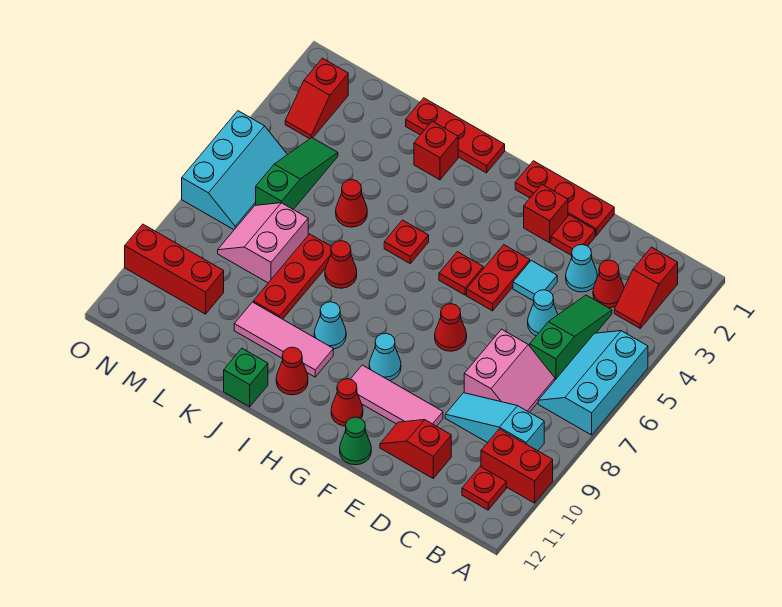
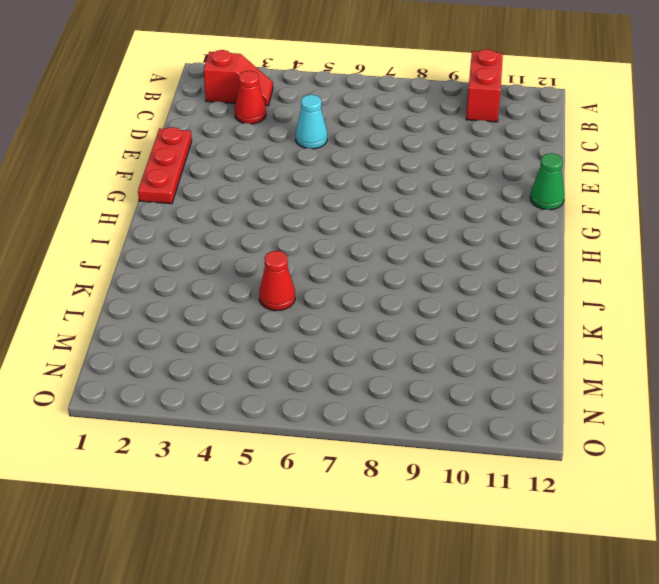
none -> cyan slope A5:B7 level 1 top A
none -> cyan slope B9:D9 level 1 top B
none -> red plate B11 level 1
none -> green slope C4:C6 level 1 top 6

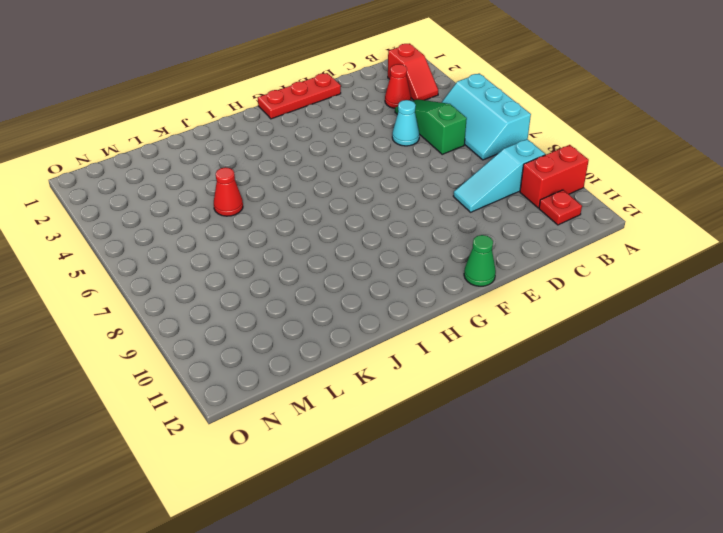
none -> pink slope C7:D8 level 1 top D
none -> cyan cone D3 level 1
none -> red slope D11:E11 level 1 top D
none -> red plate E2 level 1

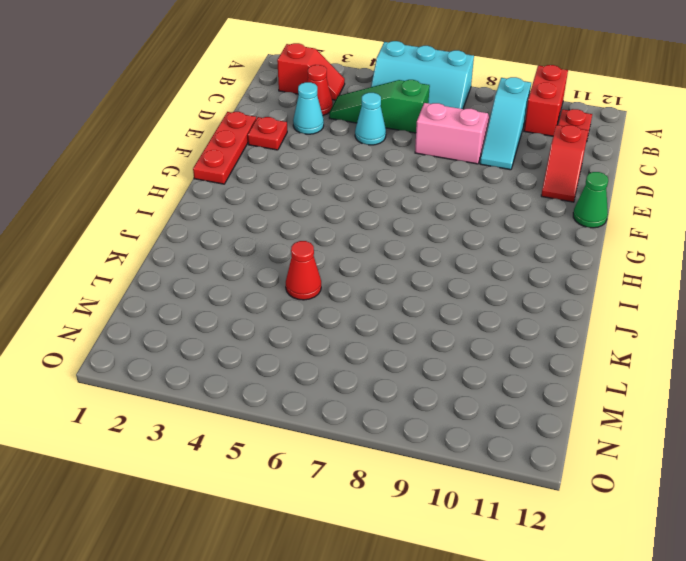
none -> cyan tile E4 level 1
none -> pink tile E10:G10 level 1
none -> red brick F2 level 1
none -> red plate F4:F5 level 1

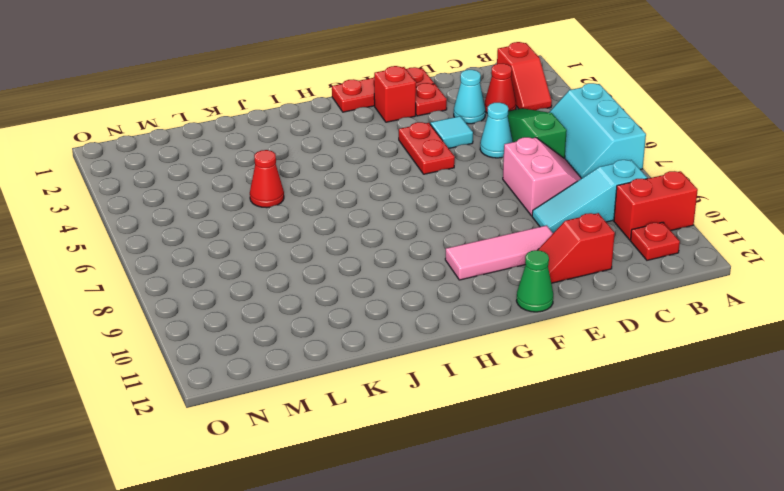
none -> red cone F7 level 1
none -> red plate G5 level 1
none -> cyan cone G9 level 1
none -> red cone G11 level 1

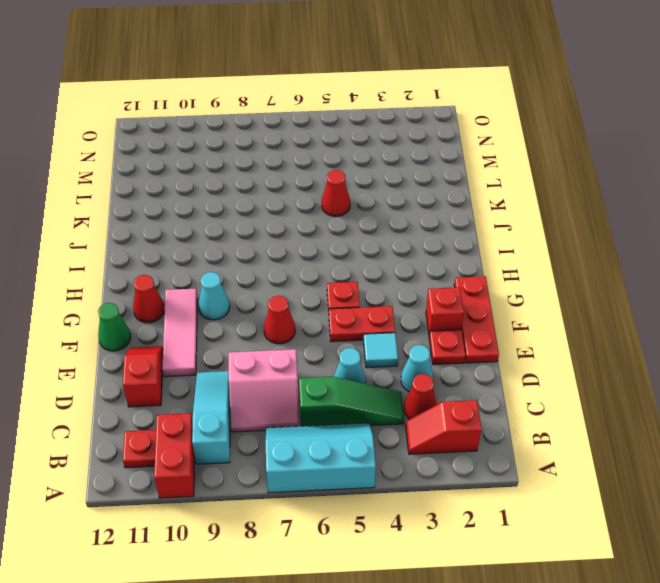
none -> red plate I1:K1 level 1
none -> red plate I5 level 1
none -> cyan cone I9 level 1
none -> pink tile I10:K10 level 1

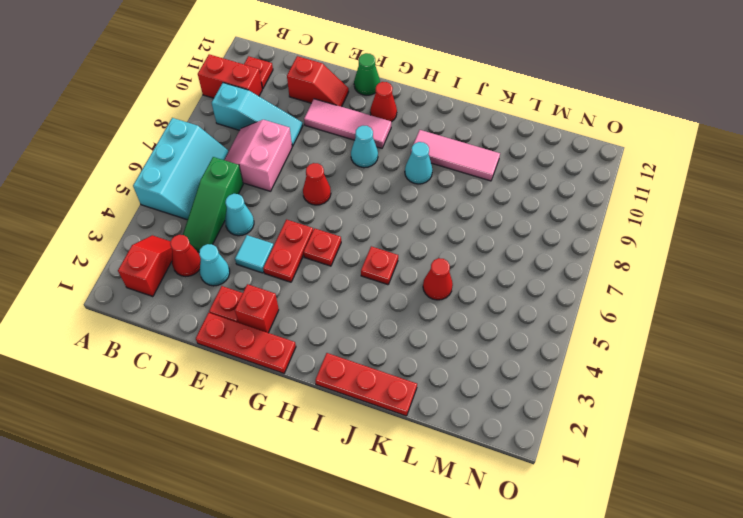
none -> red cone I11 level 1
none -> red brick J2 level 1
none -> red cone J7 level 1
none -> green brick J12 level 1

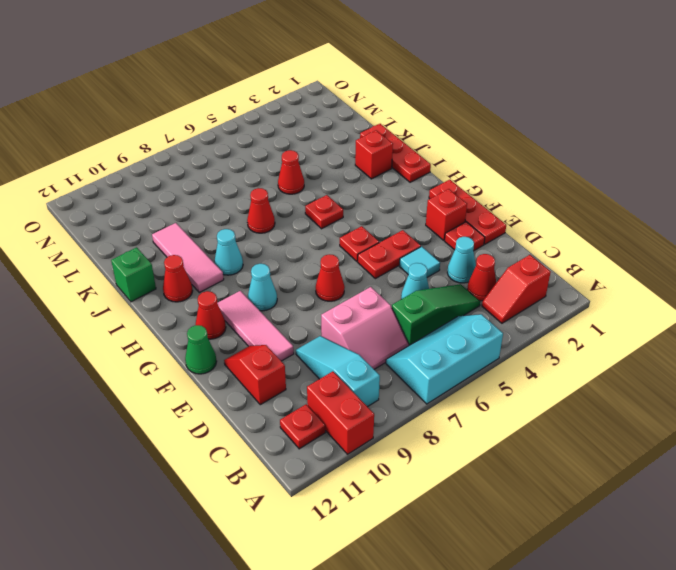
none -> red plate K7:K9 level 1
none -> pink slope L7:M8 level 1 top L
none -> green slope M4:M6 level 1 top 6
none -> red brick M10:O10 level 1

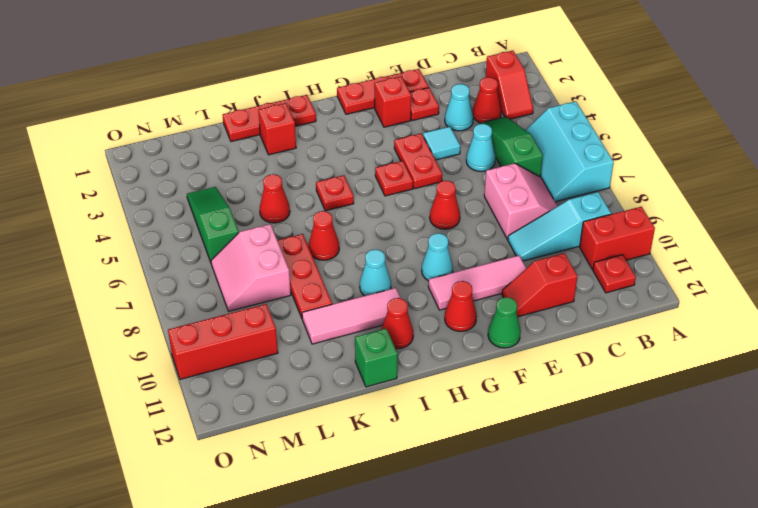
none -> red slope N2:N3 level 1 top 2
none -> cyan slope N5:O7 level 1 top O

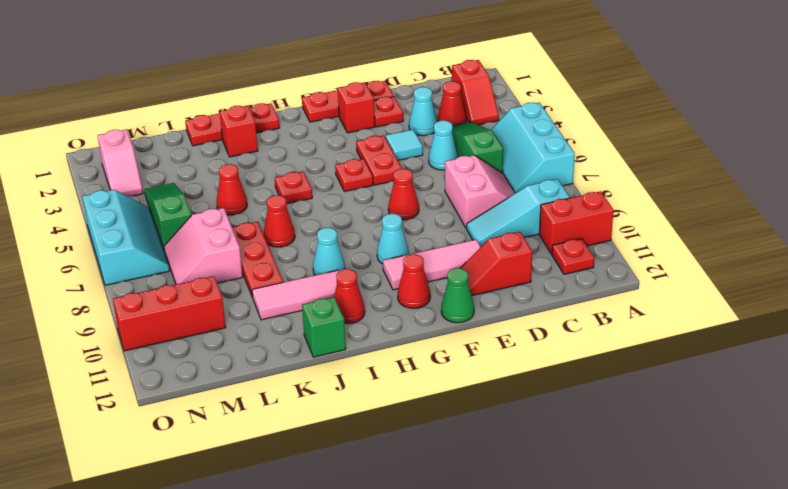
pink slope N2:N3 level 1 top 2 -> red slope N2:N3 level 1 top 2

